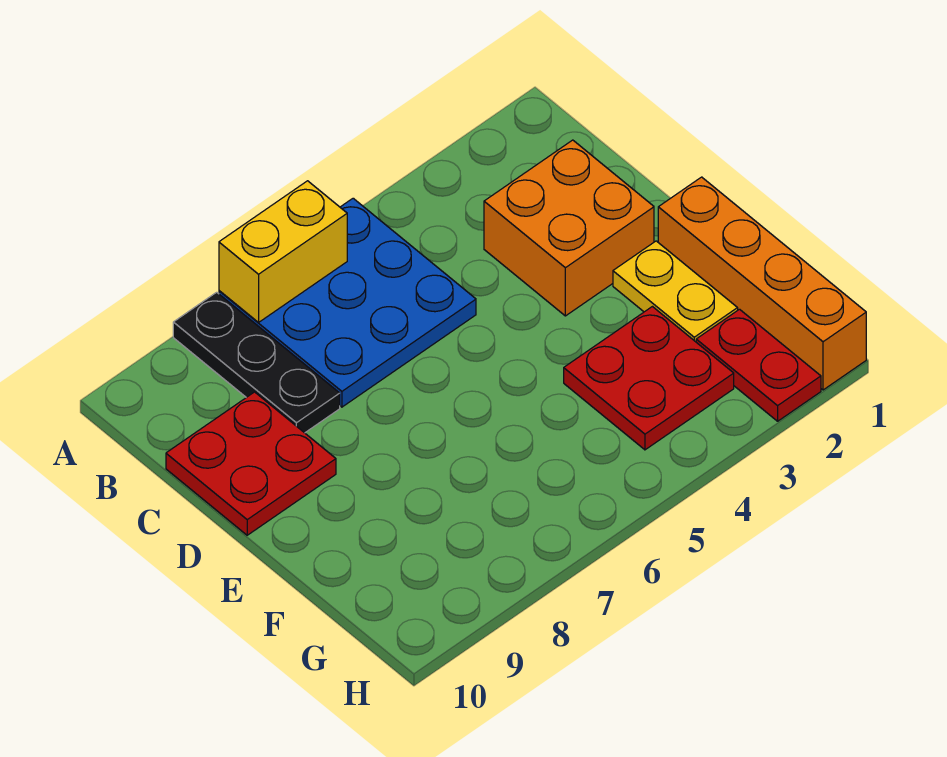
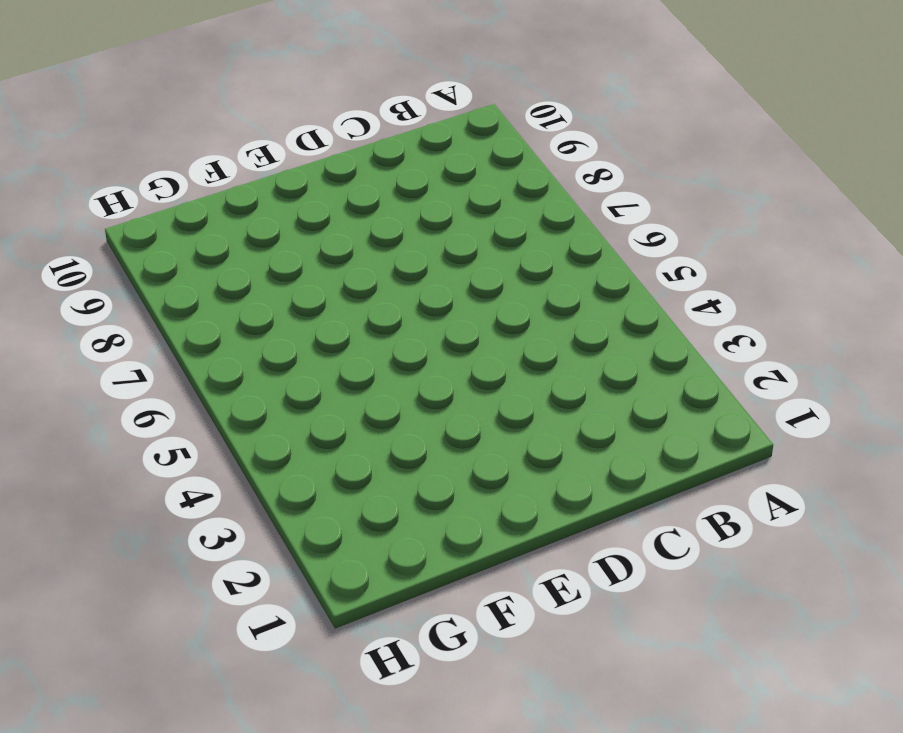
none -> blue plate A5:C7 level 1
none -> black plate A8:C8 level 1

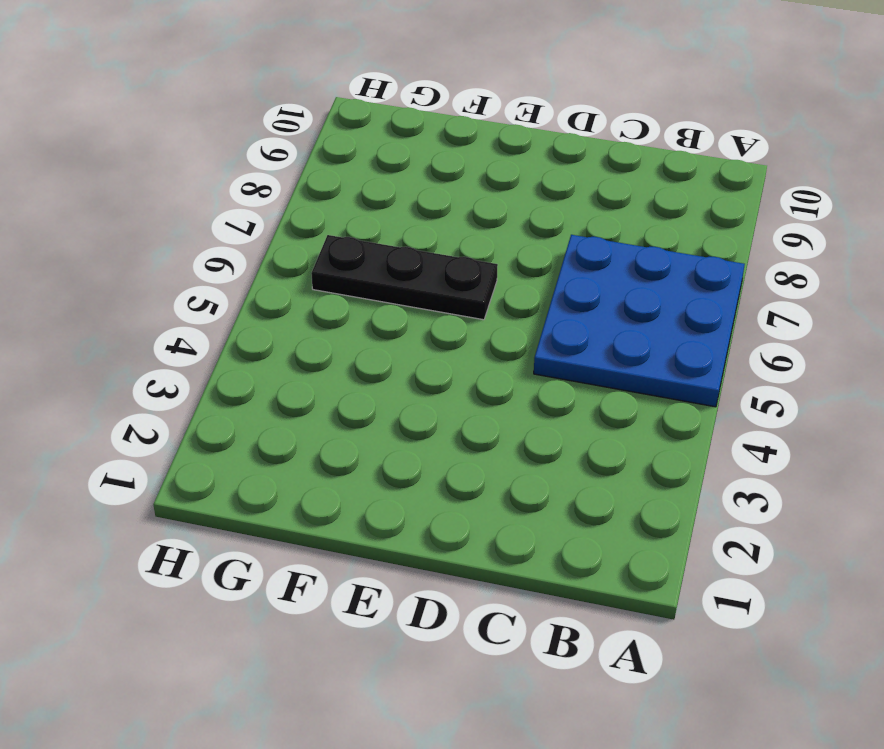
black plate E6:G6 level 1 -> black plate A8:C8 level 1
none -> orange brick C2:D3 level 1
none -> red plate C9:D10 level 1

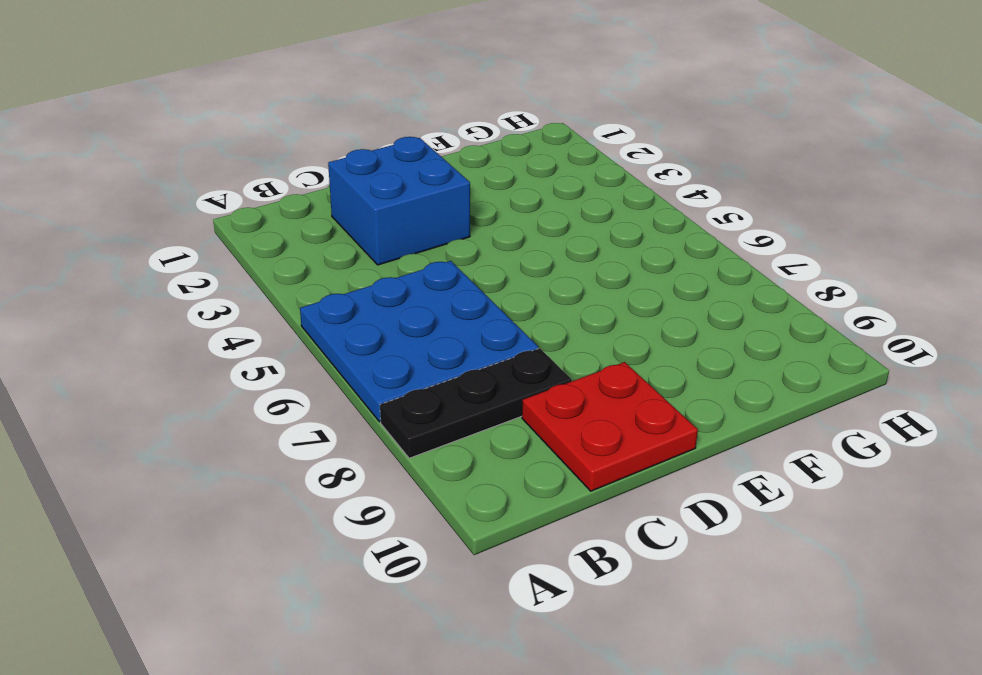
blue brick C2:D3 level 1 -> orange brick C2:D3 level 1
none -> orange brick E1:H1 level 1
none -> yellow plate E2:F2 level 1

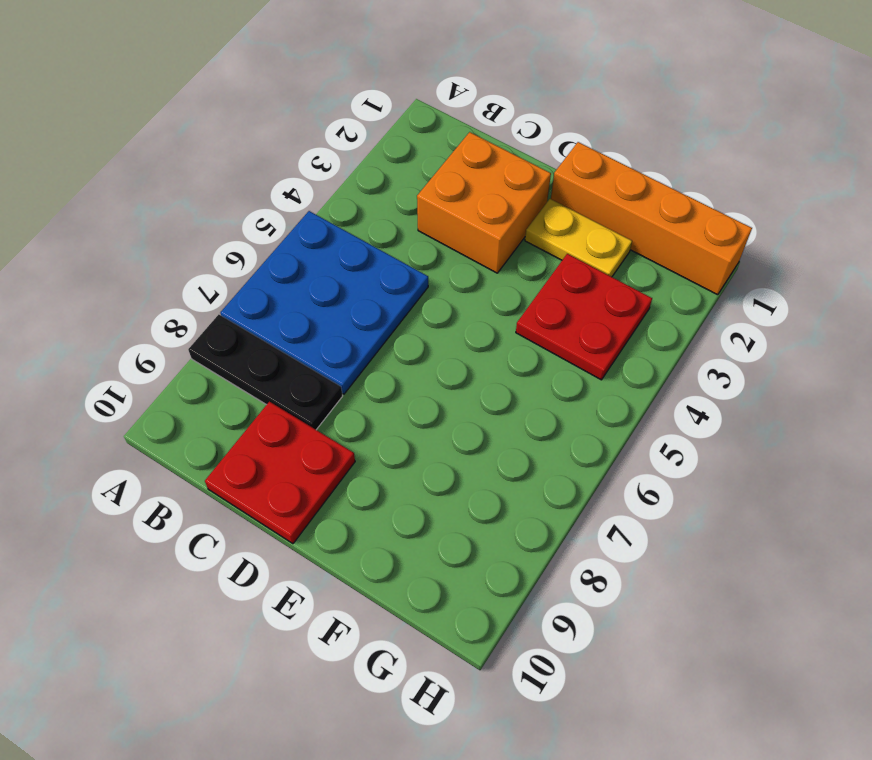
none -> red plate G2:H2 level 1
none -> yellow brick A6:A7 level 2

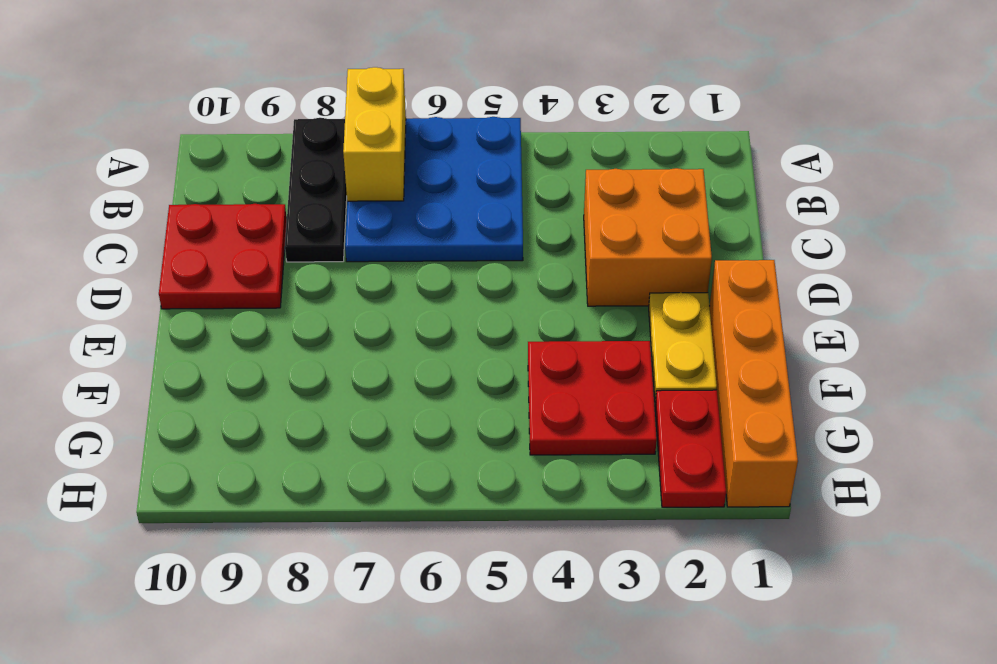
yellow brick A7:B7 level 2 -> yellow brick A6:A7 level 2

